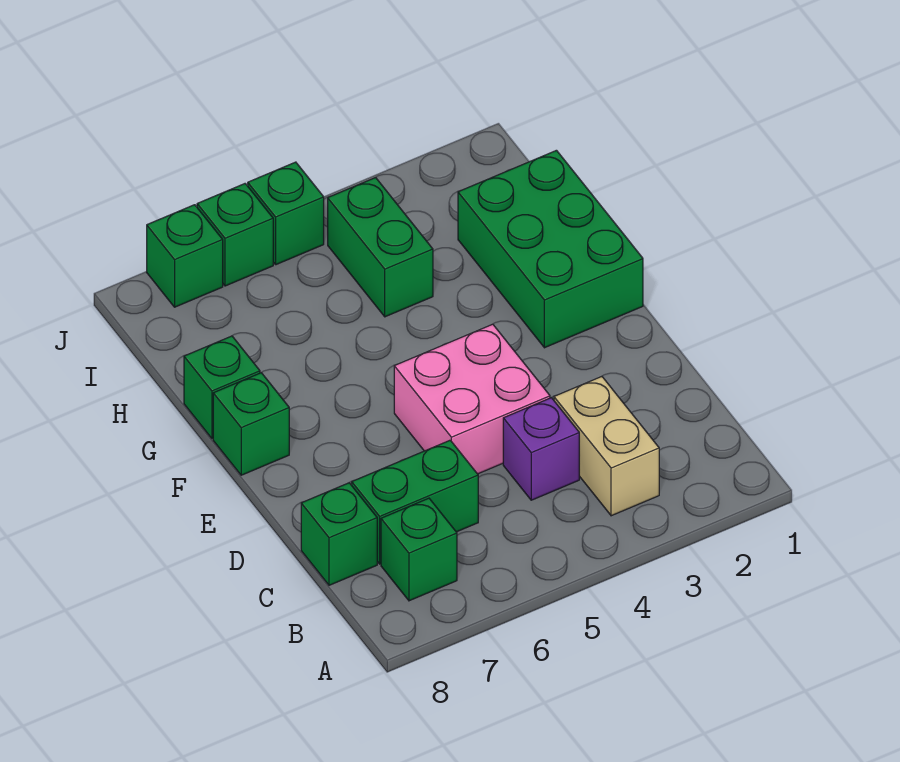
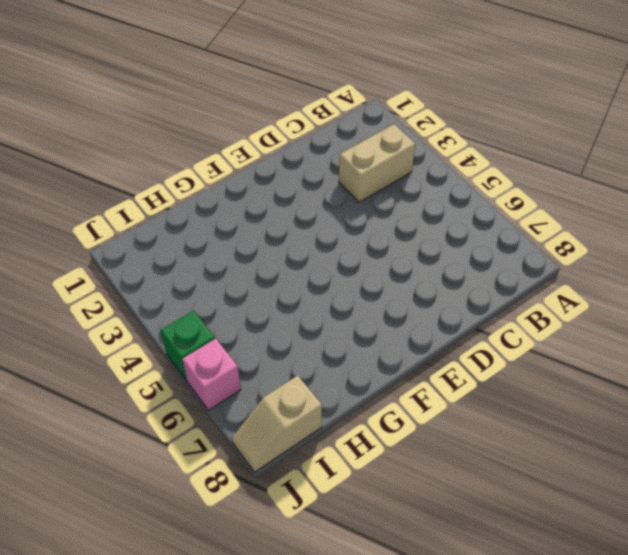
tan slope I8:J8 level 1 top I -> none
pink brick J6 level 1 -> green brick J6 level 1
none -> green brick B7 level 1
none -> purple brick C4 level 1
none -> green brick C6:C7 level 1

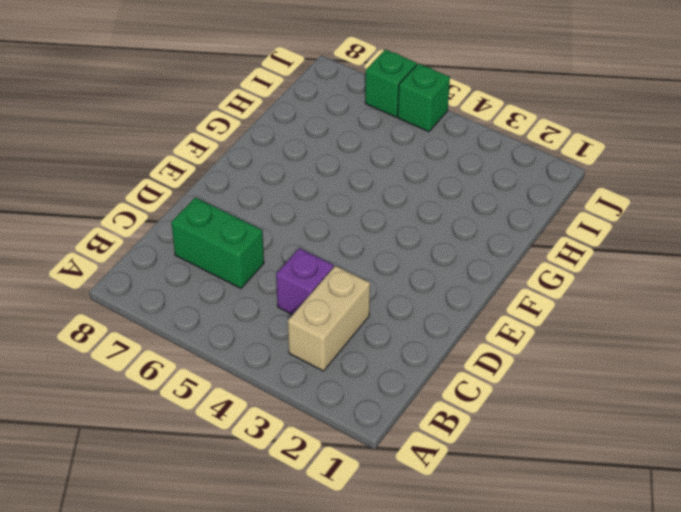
none -> green brick B7 level 1
none -> green brick C8 level 1
none -> pink brick D4:E5 level 1

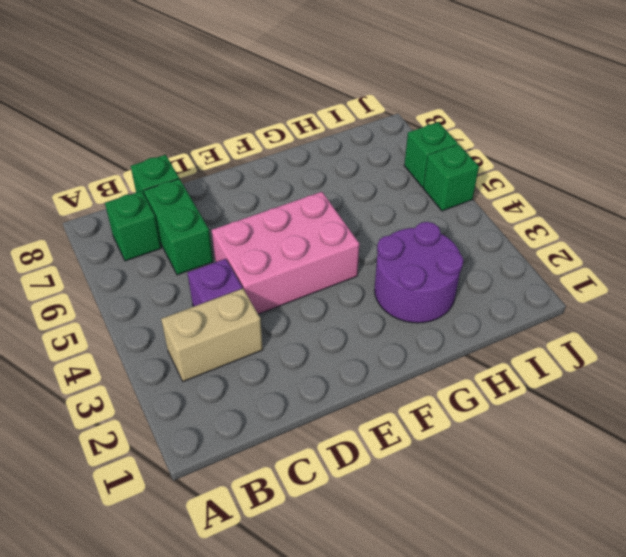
pink brick D4:F5 level 1 -> pink brick D4:E5 level 1
purple round brick G2:H3 level 1 -> green brick F1:H2 level 1
none -> green brick F8 level 1
none -> green brick G8 level 1
none -> green brick H4:I4 level 1

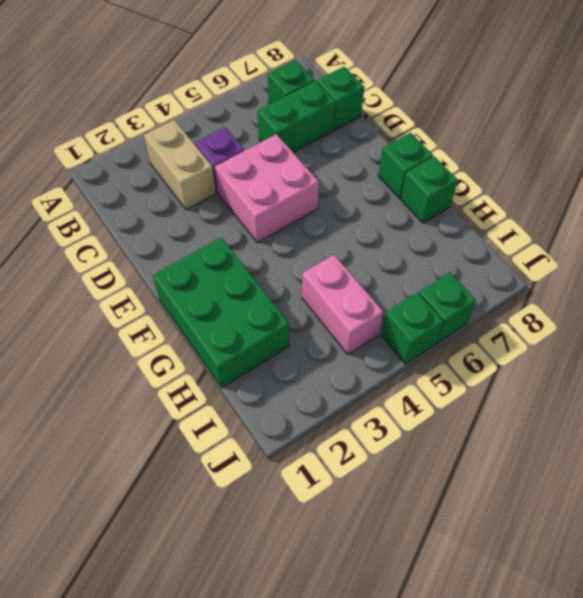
pink brick H4:I4 level 1 -> green brick H4:I4 level 1
none -> green brick J7 level 1

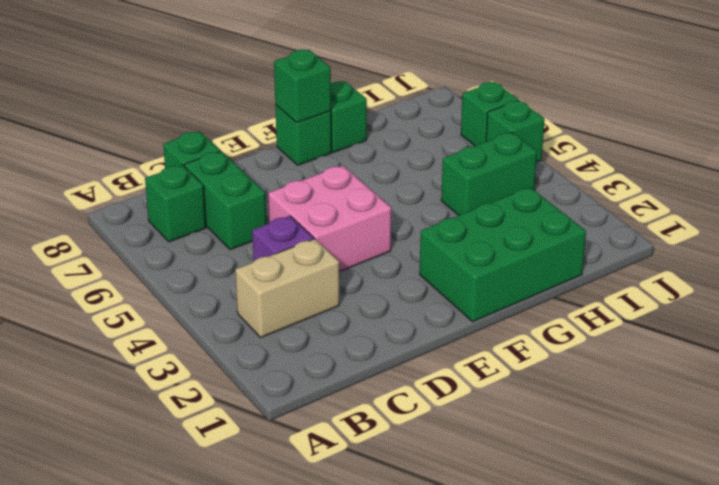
green brick F8 level 2 -> green brick J7 level 1

